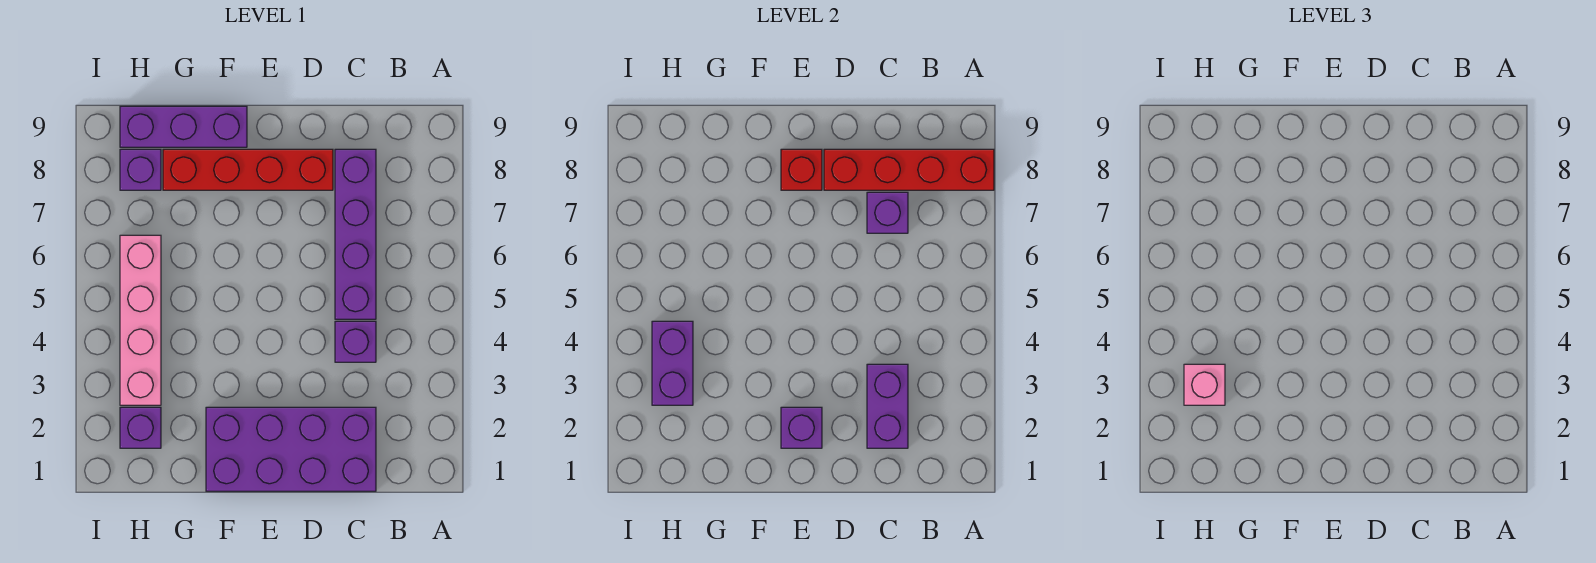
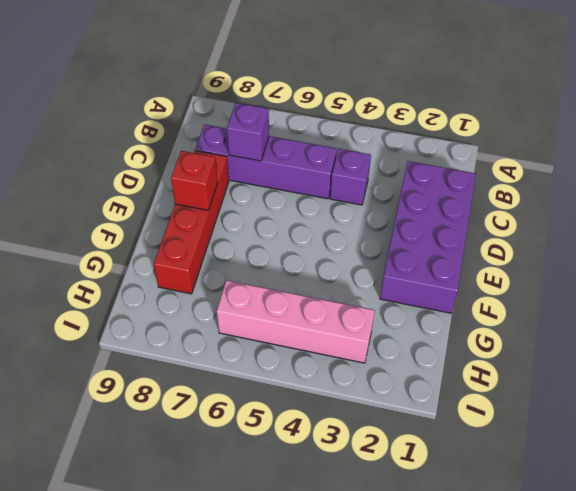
none -> purple brick F9:H9 level 1
none -> purple brick H2 level 1
none -> purple brick H8 level 1

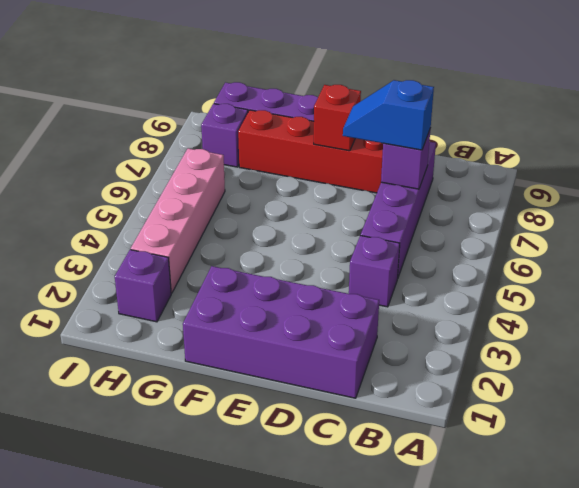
blue slope C7:D7 level 3 top C -> none
none -> red brick A8:D8 level 2
none -> purple brick C2:C3 level 2
none -> purple brick E2 level 2

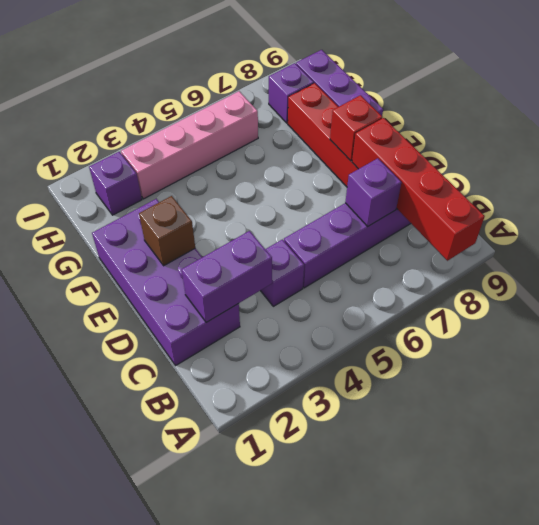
brown brick E2 level 2 -> purple brick E2 level 2
none -> purple brick H3:H4 level 2
none -> pink brick H3 level 3

